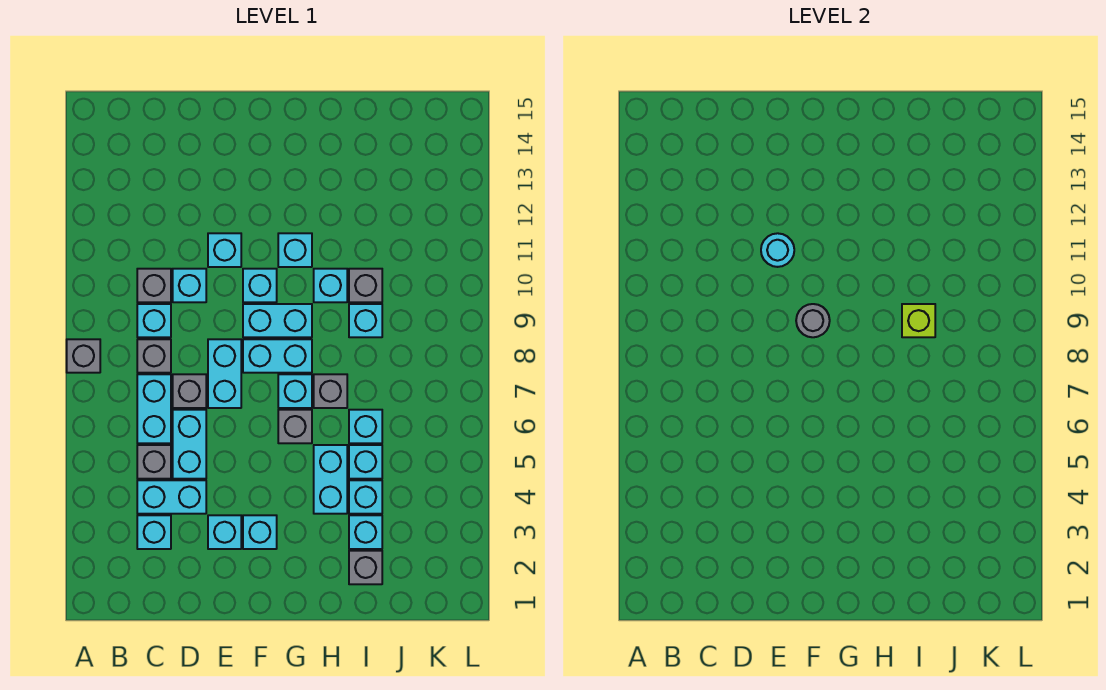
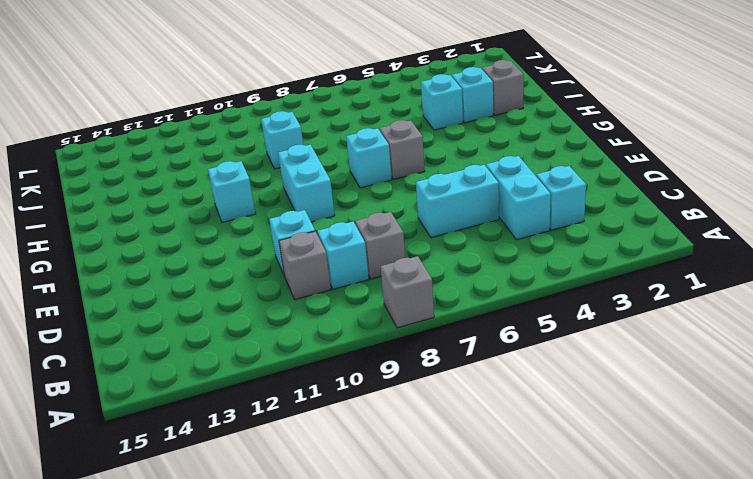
none -> grey brick C5 level 1
none -> cyan brick C6:C7 level 1
none -> grey brick D7 level 1
none -> cyan brick E3 level 1

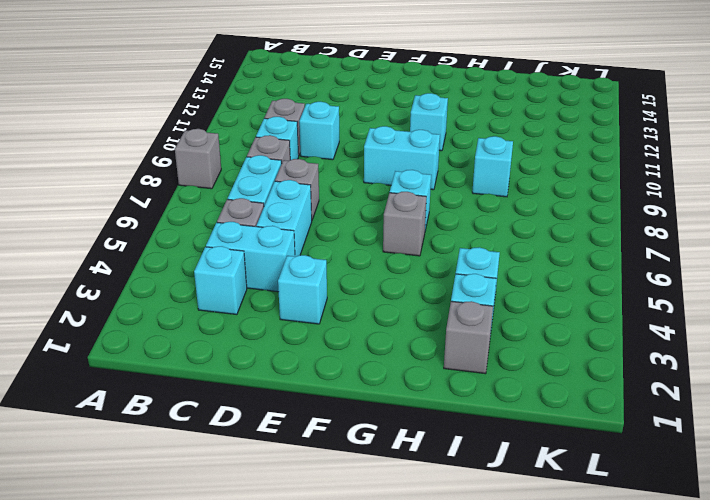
none -> cyan brick E7:E8 level 1
none -> cyan brick E11 level 1
none -> cyan brick F3 level 1
none -> cyan brick F8:G8 level 1

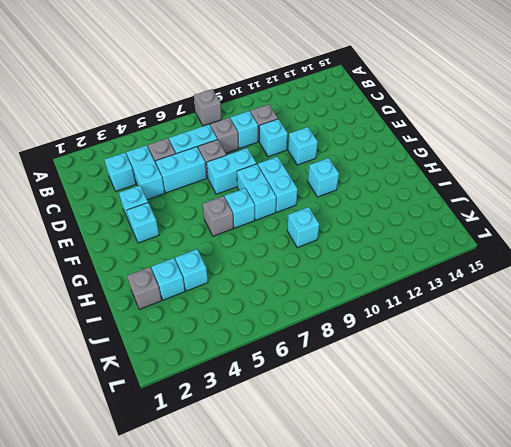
none -> cyan brick F10 level 1
none -> cyan brick H4:H5 level 1
none -> grey brick H7 level 1
none -> cyan brick H10 level 1

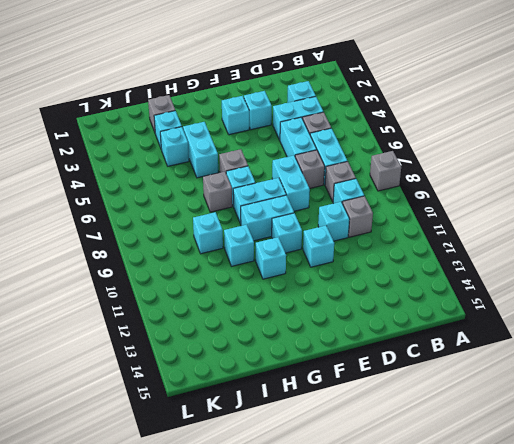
none -> cyan brick I5 level 1
none -> cyan brick I6 level 1
none -> grey brick I10 level 1
none -> cyan round brick E11 level 2

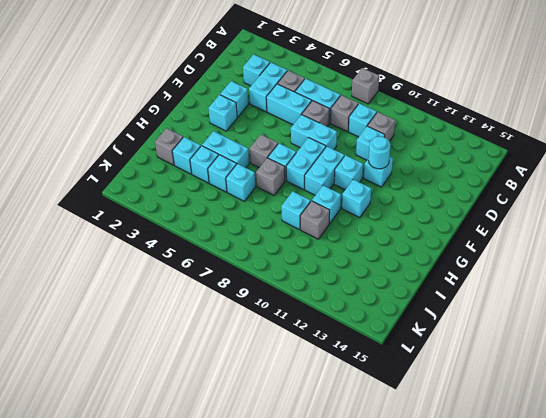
none -> grey round brick F9 level 2
none -> lime brick I9 level 2

